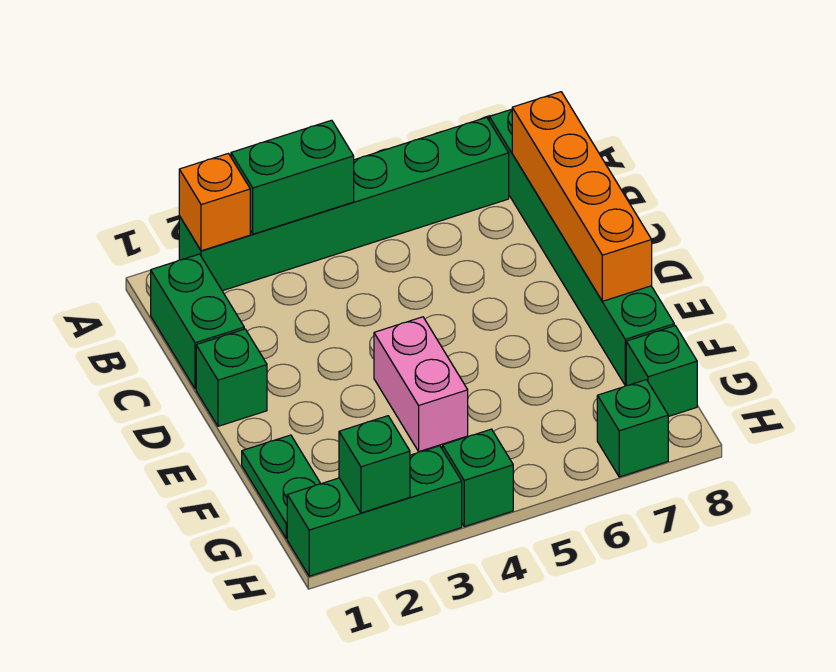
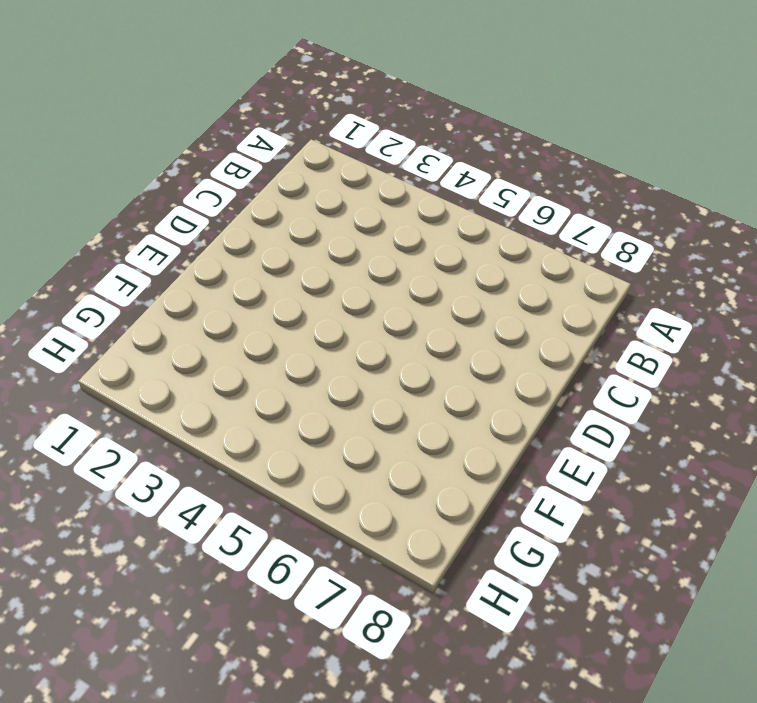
none -> green brick A2:A7 level 1
none -> green brick A8:F8 level 1
none -> green brick B1:C1 level 1

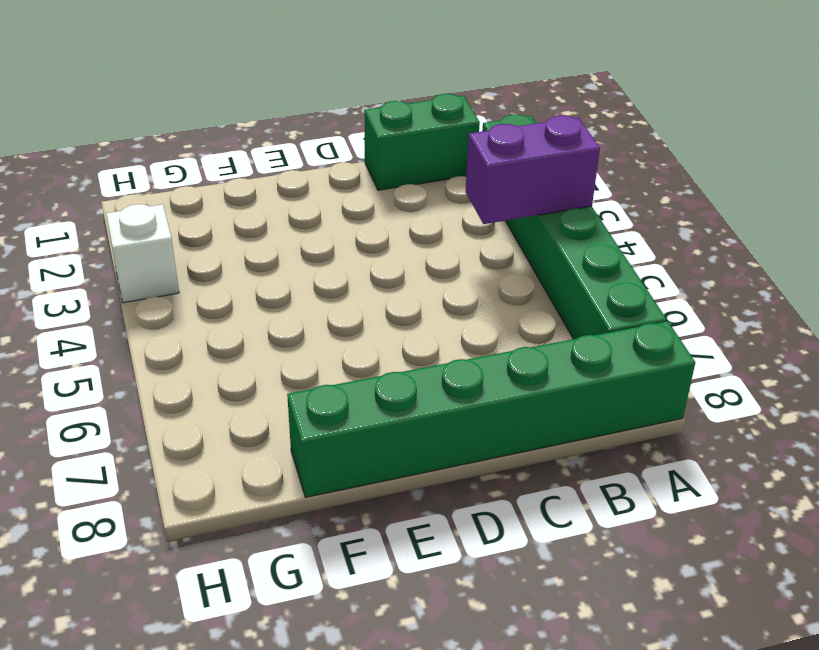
purple brick A4:B4 level 2 -> green brick A3:A4 level 2
white brick H3 level 1 -> green brick H1:H3 level 1
none -> green brick D1 level 1
none -> pink brick E4:F4 level 1
none -> green plate F1:G1 level 1

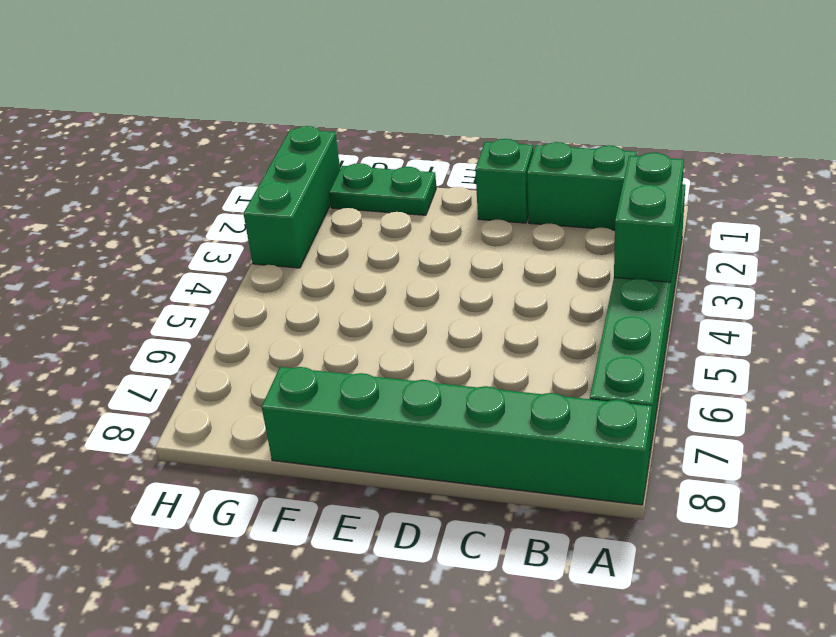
none -> pink brick E4:F4 level 1
none -> green brick G8 level 1
none -> green brick H4 level 1

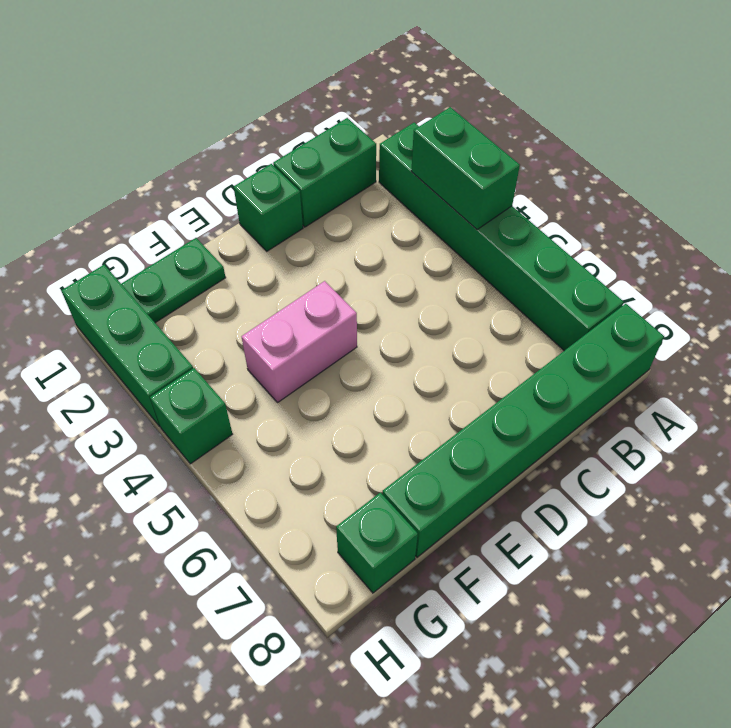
none -> green brick H7 level 1
none -> orange brick A2 level 2
none -> orange brick B8:E8 level 2

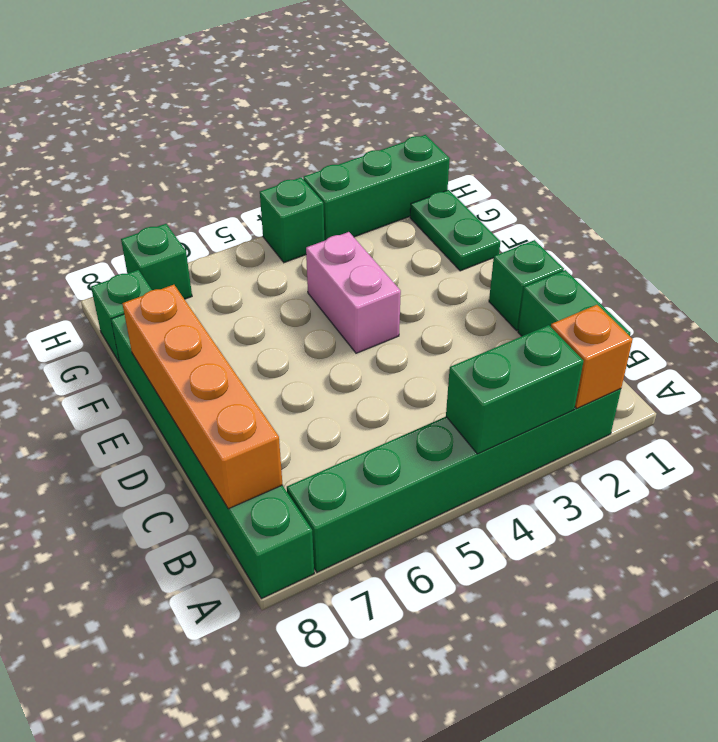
none -> green brick H2 level 2

